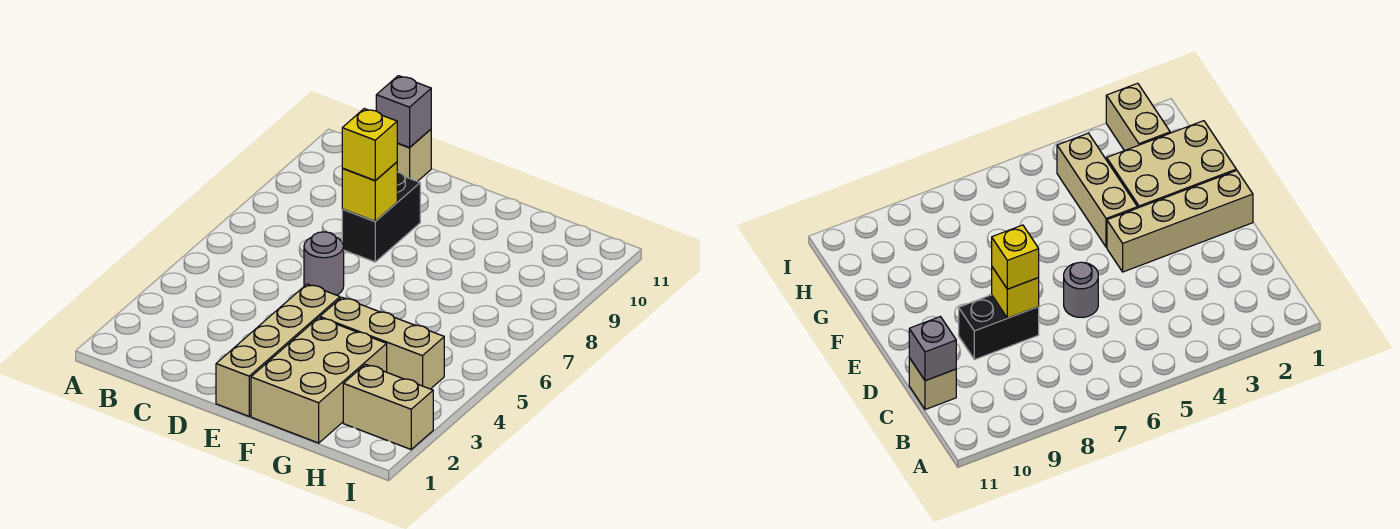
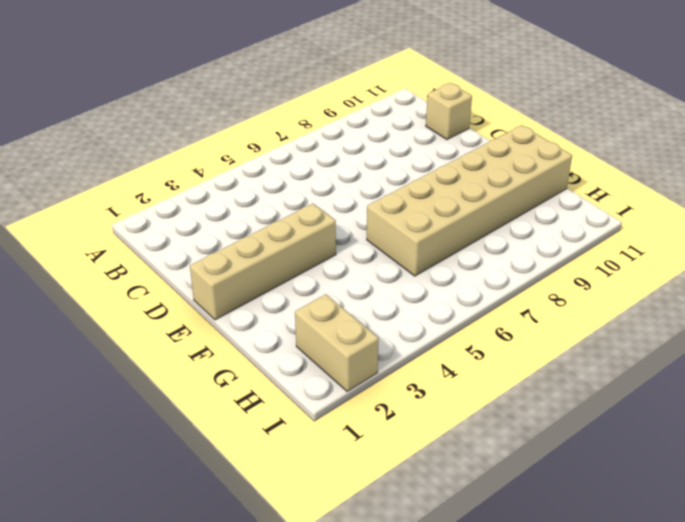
tan brick F6:G11 level 1 -> none
none -> grey round brick D6 level 1
none -> black brick D8:D9 level 1

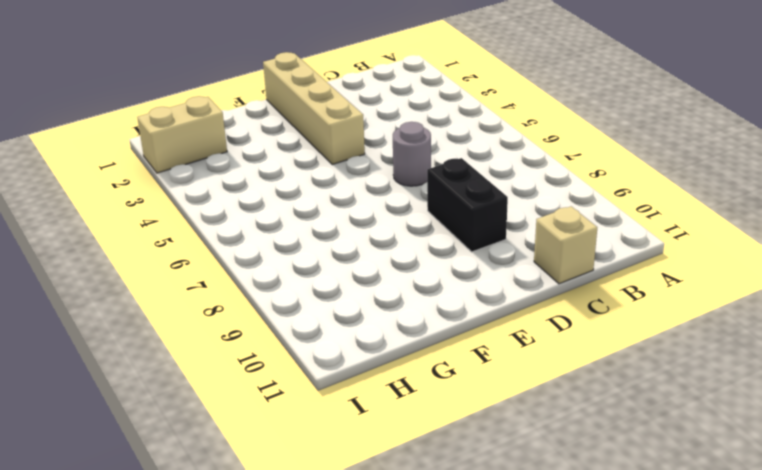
none -> tan brick F1:G3 level 1
none -> tan brick F4:H4 level 1

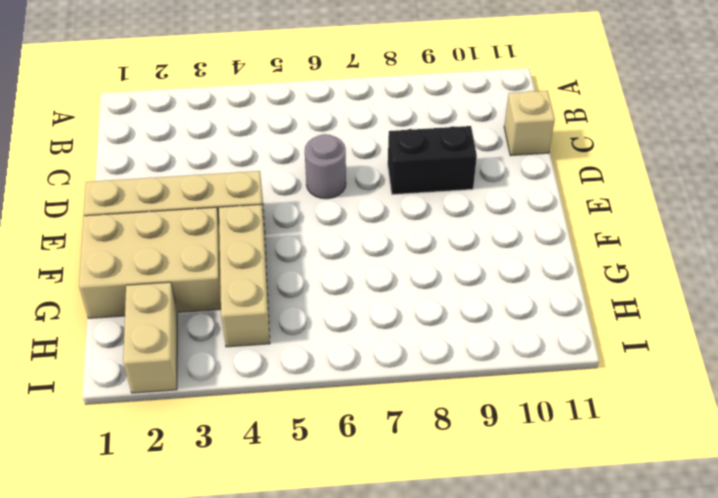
none -> grey brick C11 level 2
none -> yellow brick D8 level 2

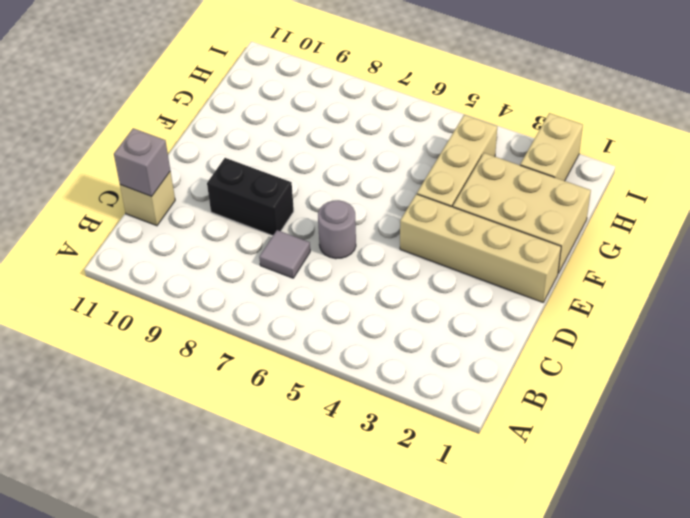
grey tile C7 level 1 -> none
none -> yellow brick D8 level 2
none -> yellow brick D8 level 3

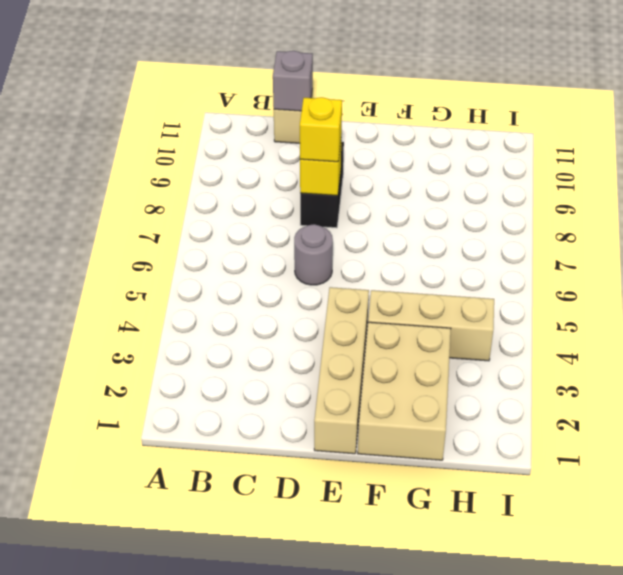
none -> tan brick H2:I2 level 1

